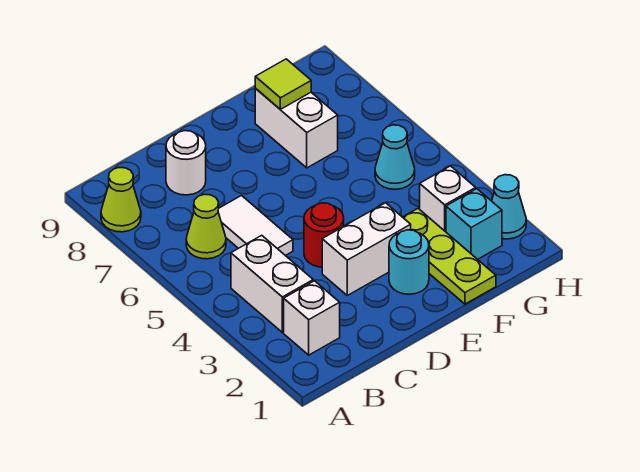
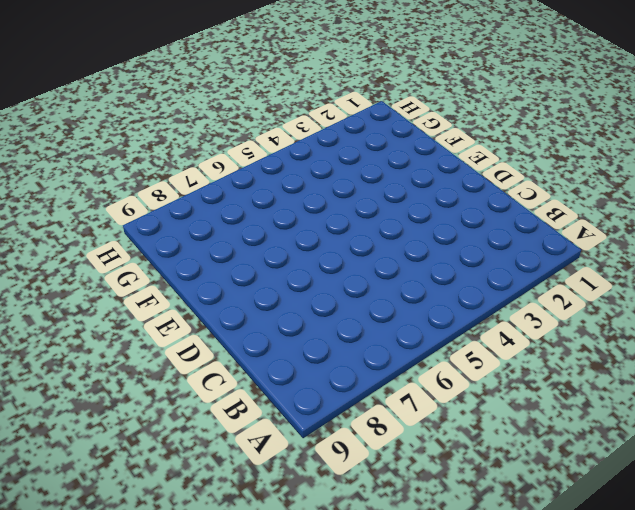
none -> lime cone A8 level 1
none -> white brick B2 level 1
none -> white brick B3:B4 level 1

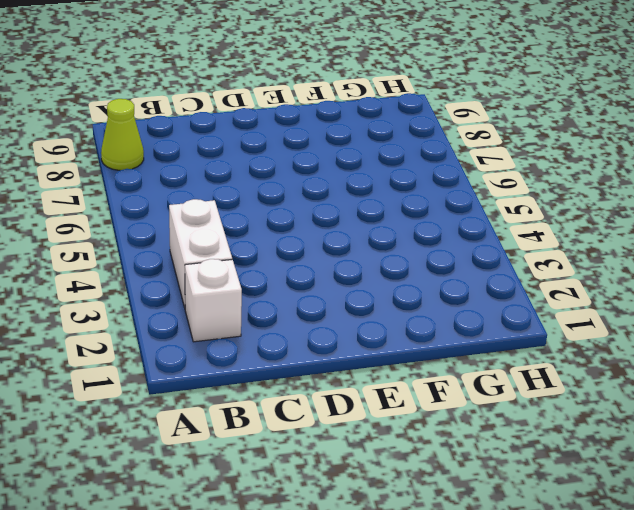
none -> lime cone B6 level 1
none -> white tile C5:C6 level 1
none -> white round brick C8 level 1

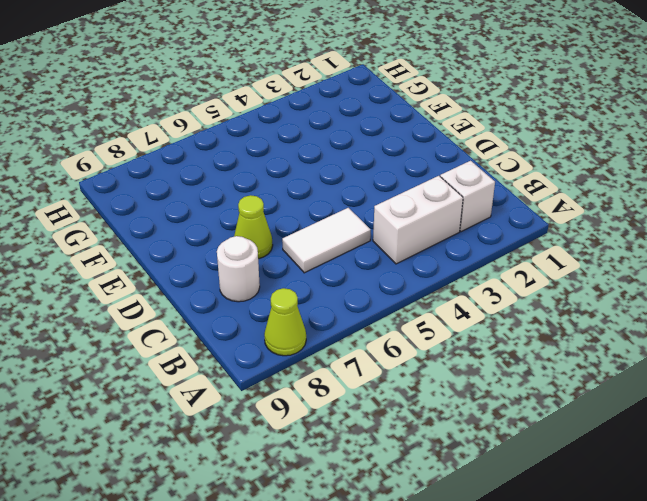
lime cone D7 level 1 -> lime cone B6 level 1
none -> white brick D3:E3 level 1
none -> red round brick D4 level 1
none -> cyan round brick E2 level 1

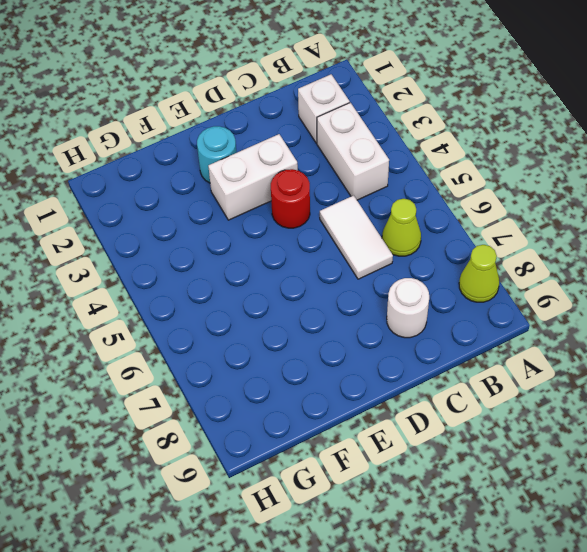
none -> lime plate F1:F3 level 1
none -> white brick F7:F8 level 1
none -> cyan brick G2 level 1

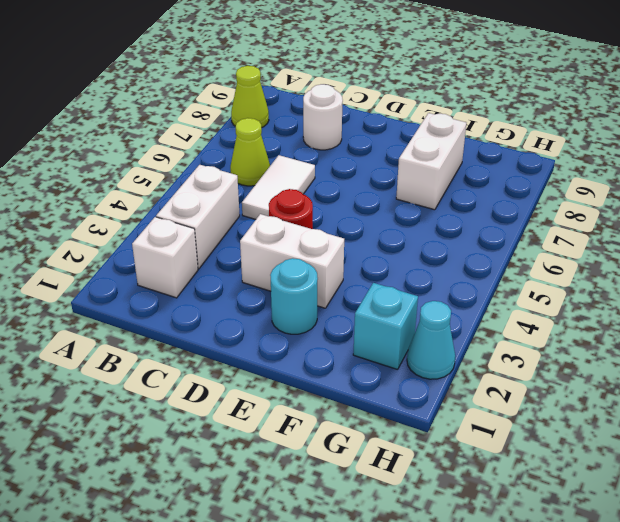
none -> lime plate F1:F3 level 1
none -> white brick G3 level 1
none -> cyan cone G5 level 1

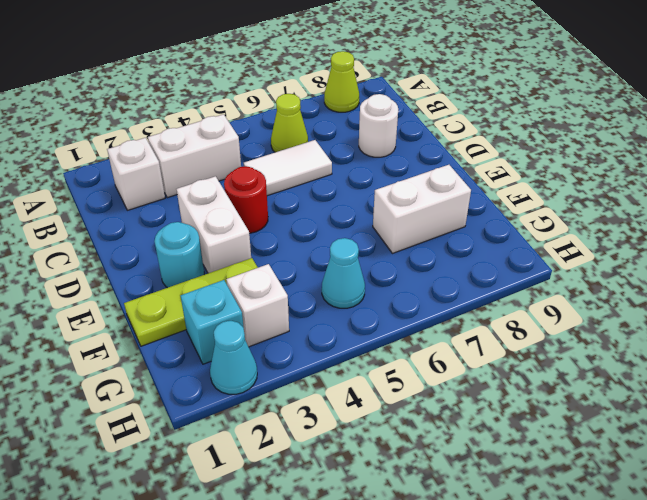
none -> lime tile F8 level 2

